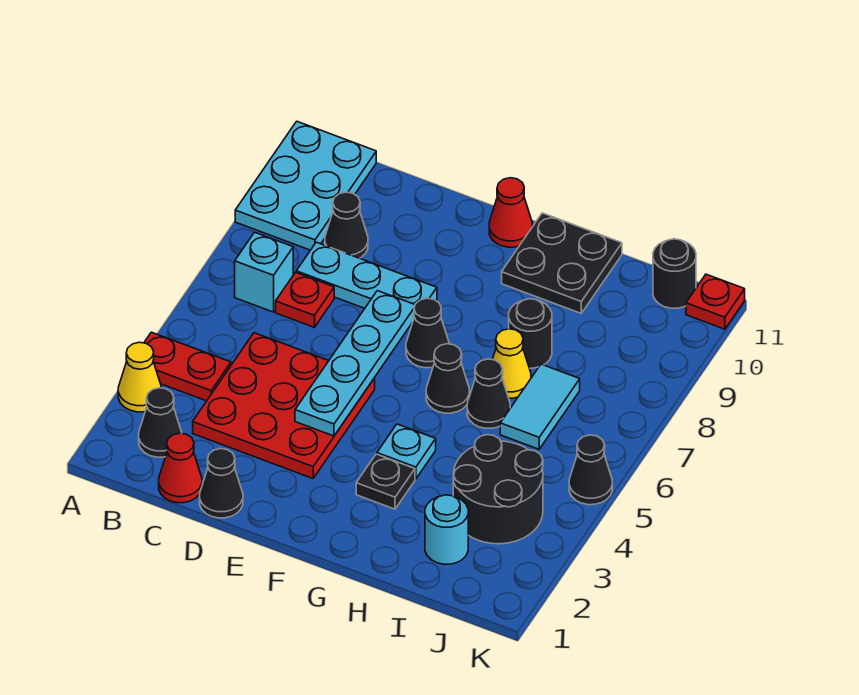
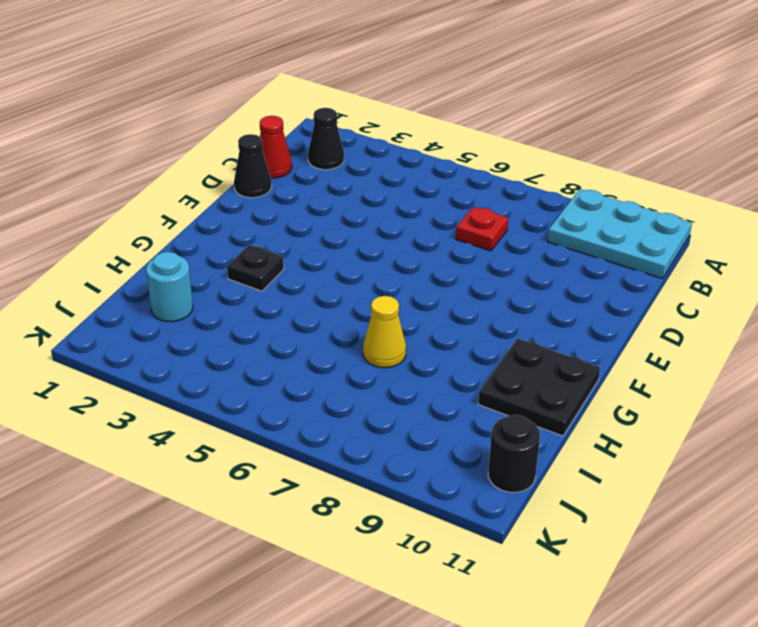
none -> yellow cone A3 level 1
none -> red plate A4:B4 level 1
none -> cyan brick B7 level 1

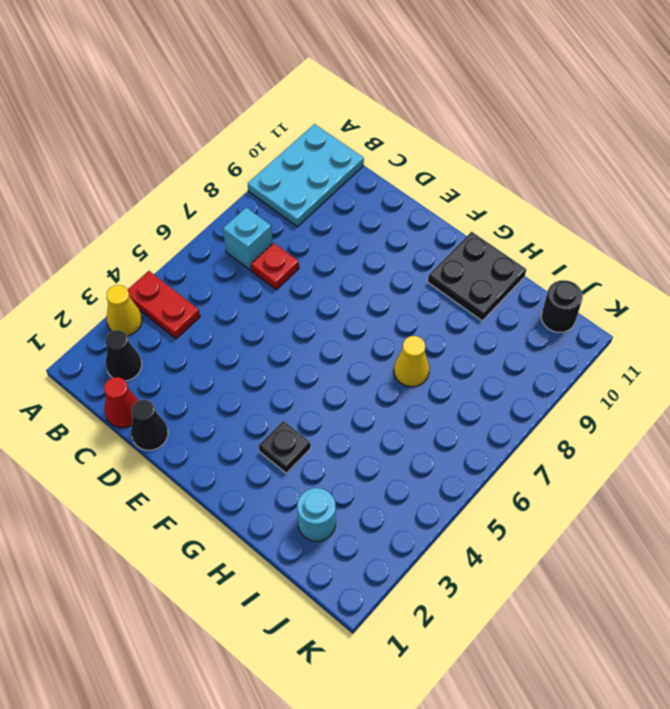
none -> red plate C3:E5 level 1
none -> cyan plate C8:E8 level 1
none -> black cone C9 level 1

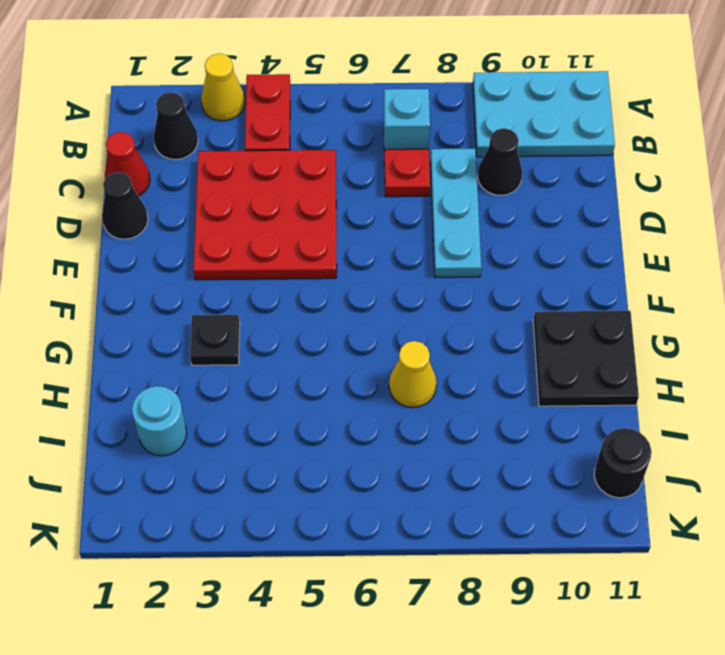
none -> black cone F7 level 1
none -> red cone F11 level 1
none -> cyan plate G4 level 1

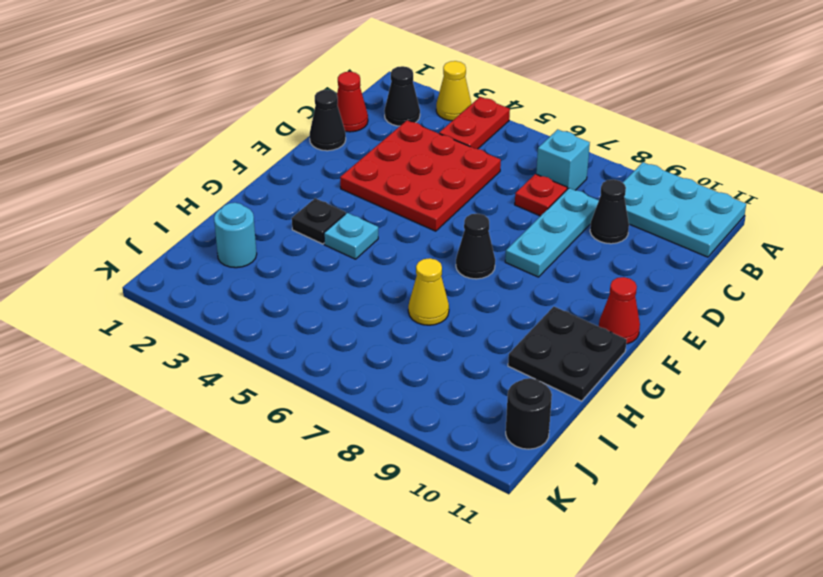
none -> black cone G6 level 1
none -> black cone H6 level 1
none -> black round brick H8 level 1

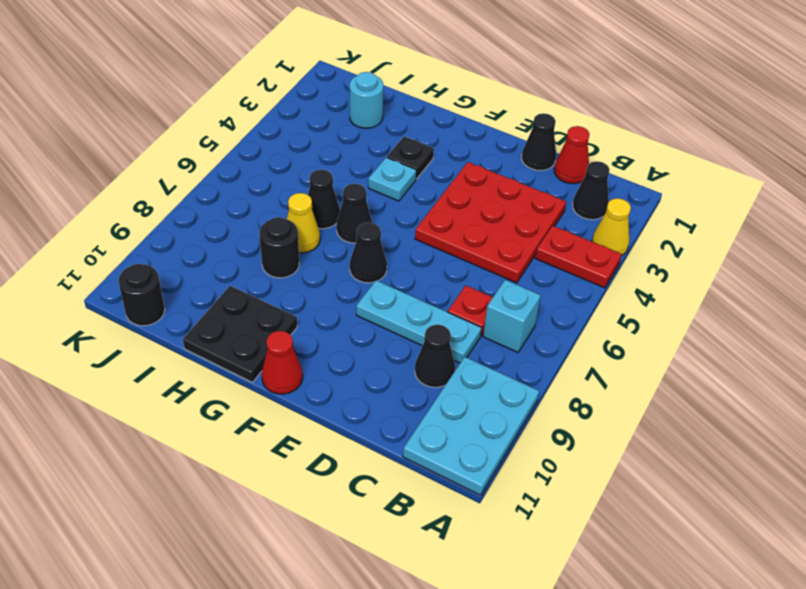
none -> black round brick I3:J4 level 1
none -> cyan tile I6:I7 level 1
none -> black cone K5 level 1

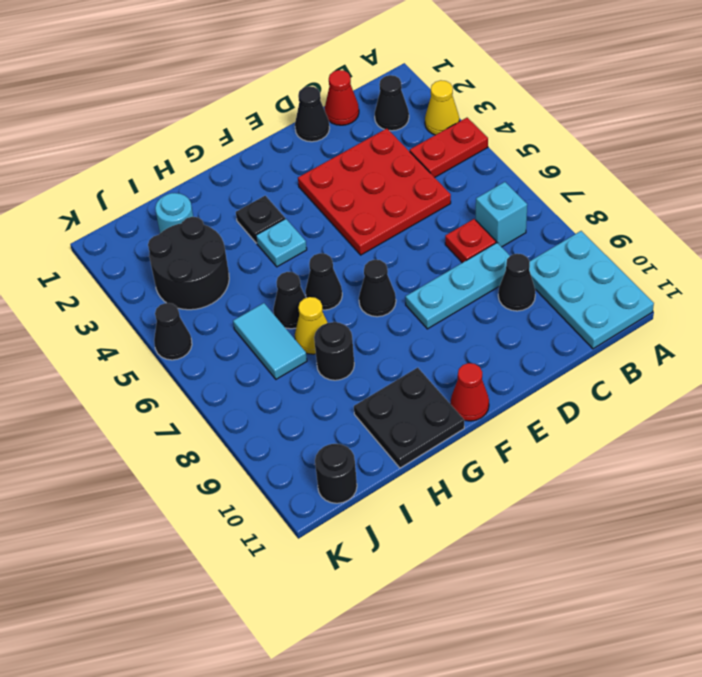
none -> red plate K11 level 1
none -> cyan plate E4:E7 level 2

